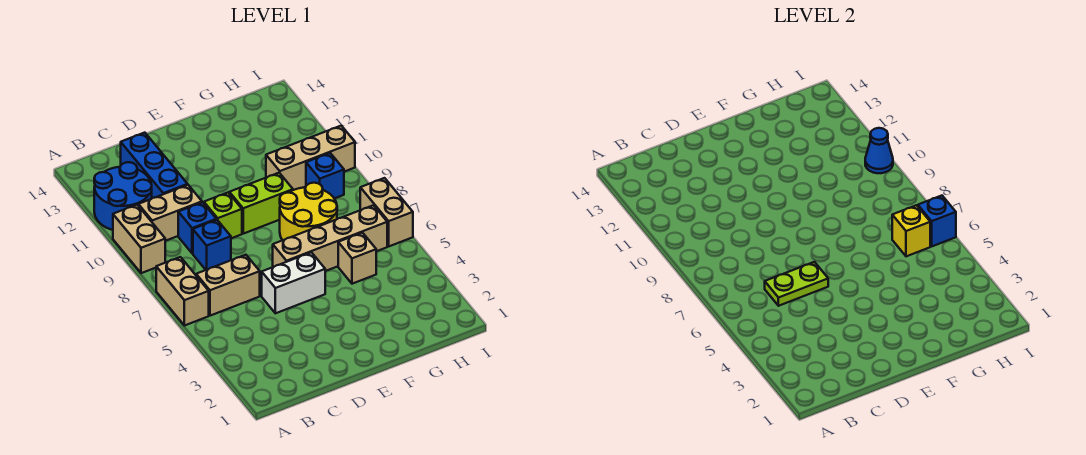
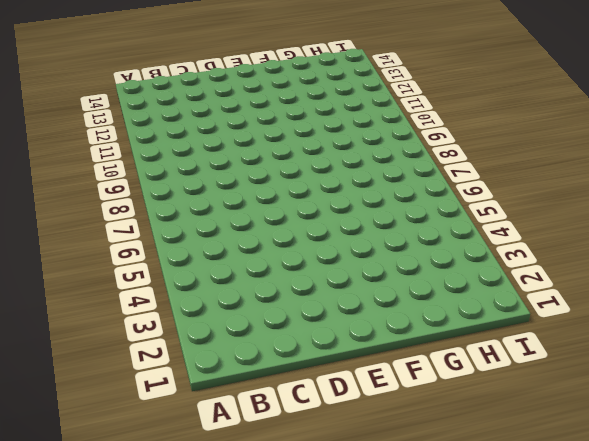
none -> tan brick A6:A7 level 1
none -> tan brick A9:A10 level 1
none -> blue round brick A11:B12 level 1

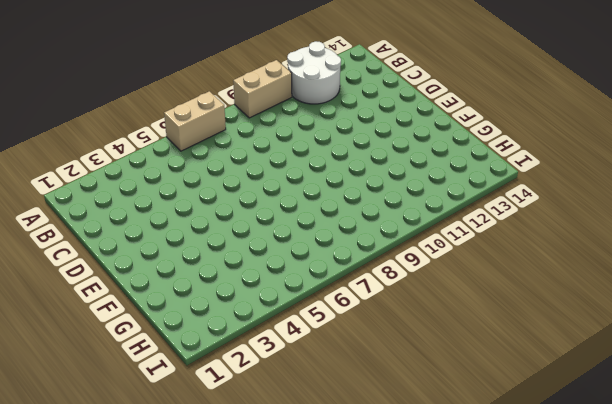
white round brick A11:B12 level 1 -> blue round brick A11:B12 level 1
none -> tan brick B6:C6 level 1
none -> tan brick B10:C10 level 1
none -> blue brick C8 level 1

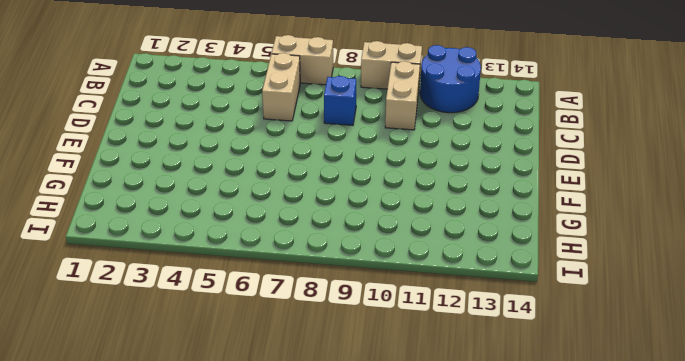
none -> blue brick C9 level 1
none -> blue brick C11:C13 level 1
none -> white brick D5:E5 level 1

